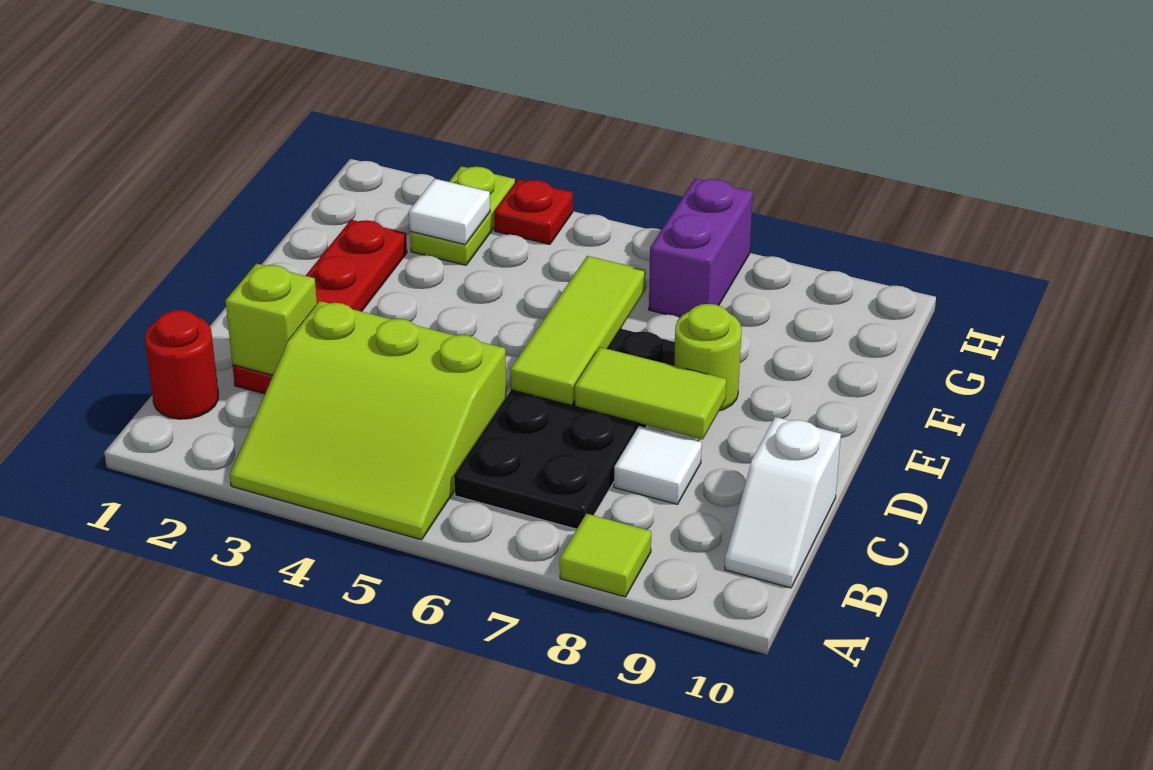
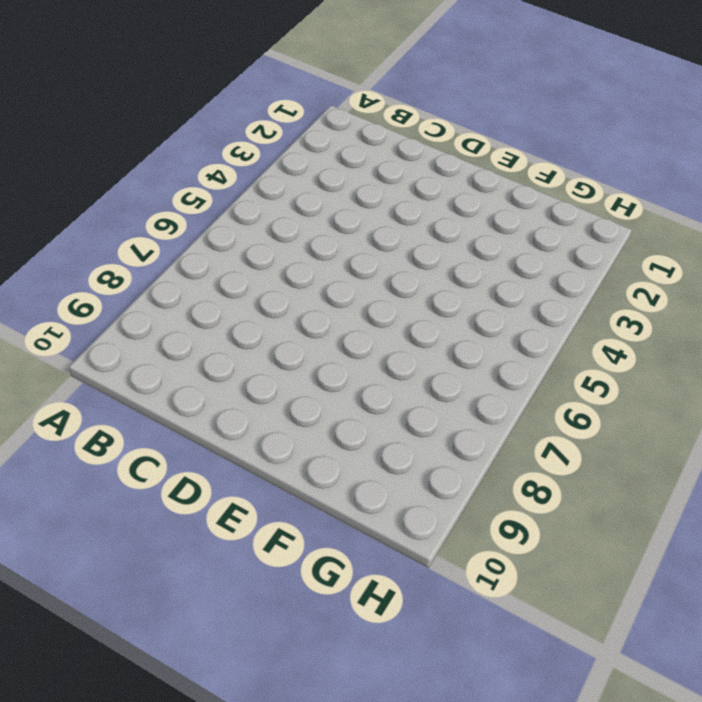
none -> lime slope A3:C5 level 1 top C
none -> lime tile A8 level 1
none -> red round brick B1 level 1

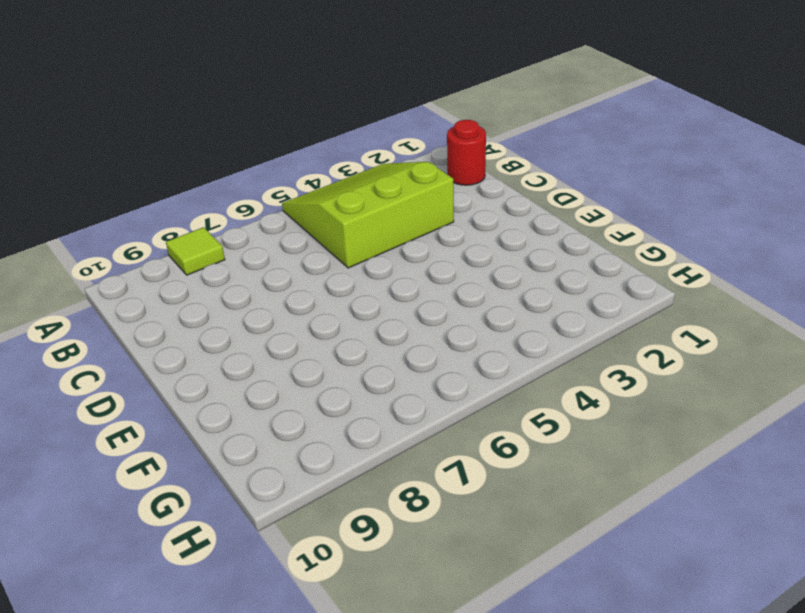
none -> black plate B6:E7 level 1
none -> white slope B10:C10 level 1 top C
none -> red plate C2:F2 level 1

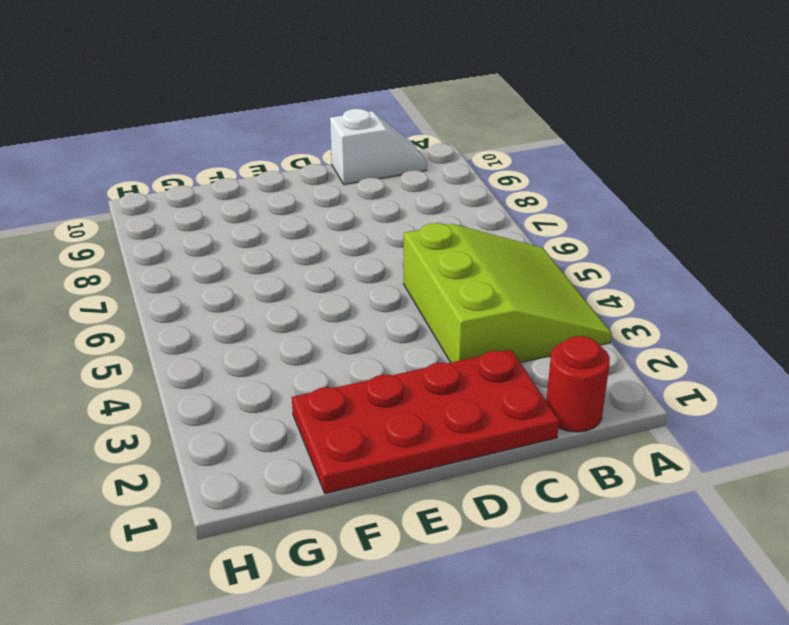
red plate C1:F2 level 1 -> red plate C2:F2 level 1
none -> lime tile A8 level 1
none -> black plate B6:E7 level 1
none -> white tile C8 level 1

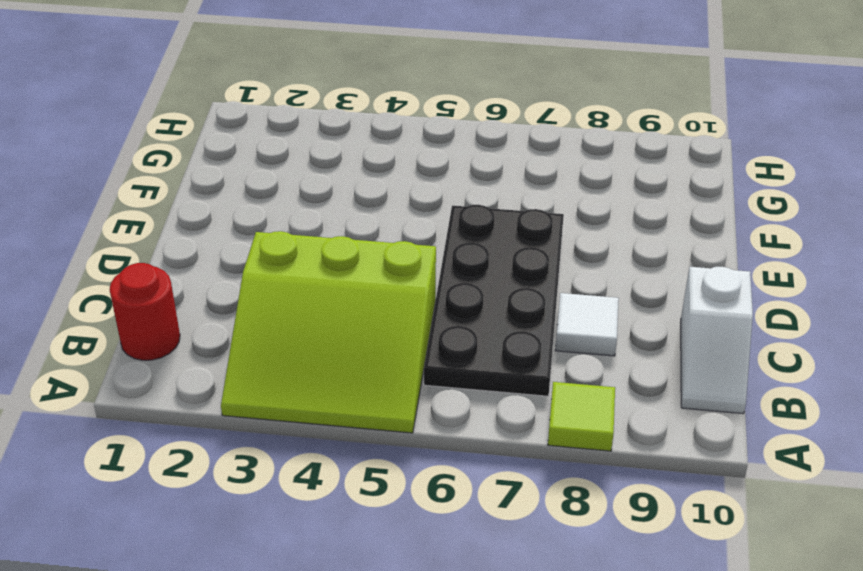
none -> red plate C2:F2 level 1
none -> lime round brick E8 level 1
none -> lime plate G3:H3 level 1

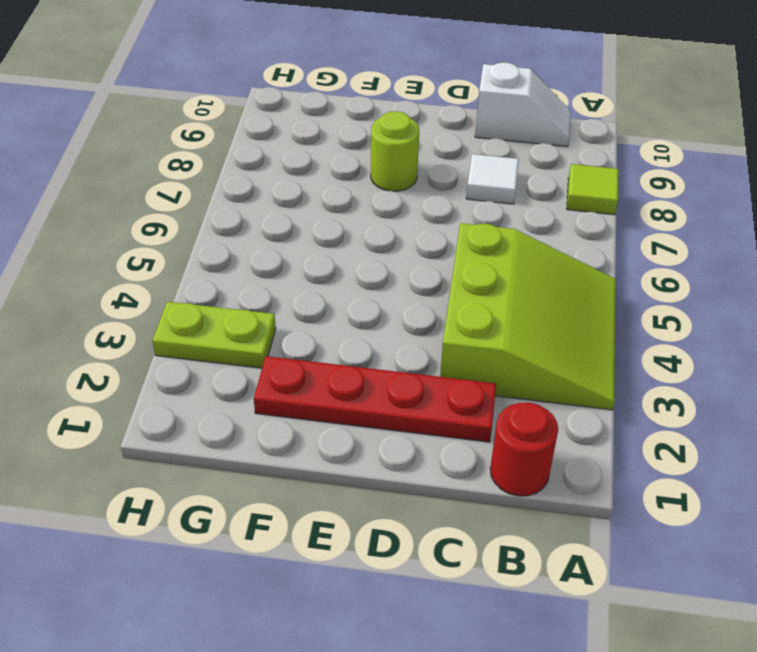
none -> black plate B6:E7 level 1
none -> purple brick G7:H7 level 1
none -> red plate H4 level 1

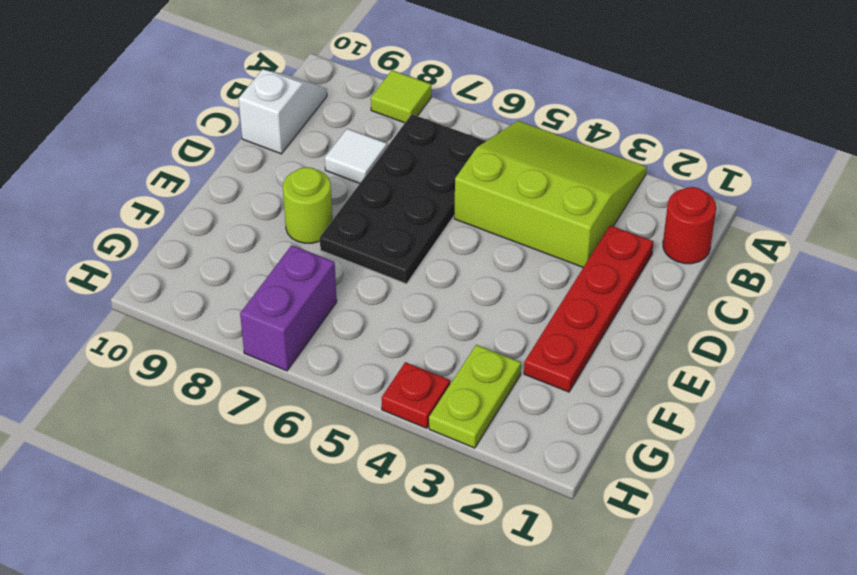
none -> lime brick C2 level 2
none -> lime tile D6:F6 level 2
none -> lime tile D7:D8 level 2

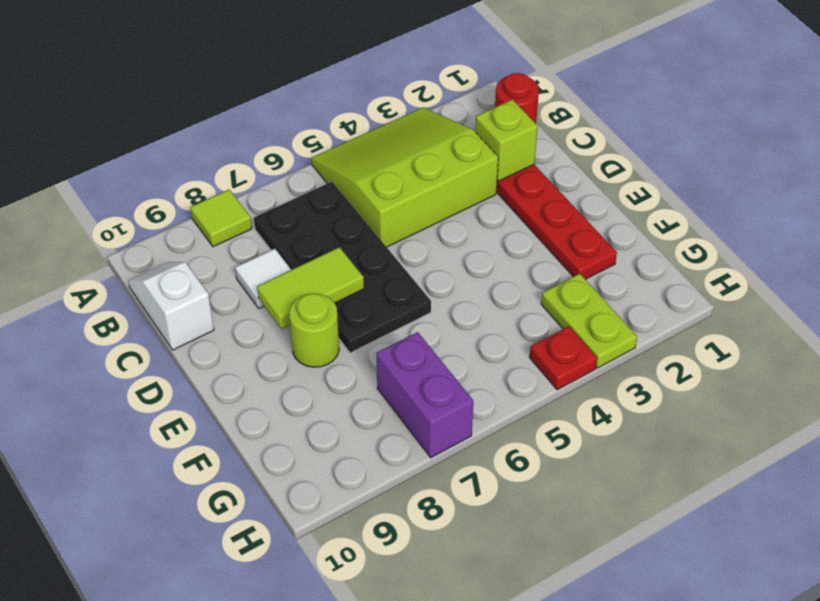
none -> lime tile D6:F6 level 2
none -> white tile G3 level 2

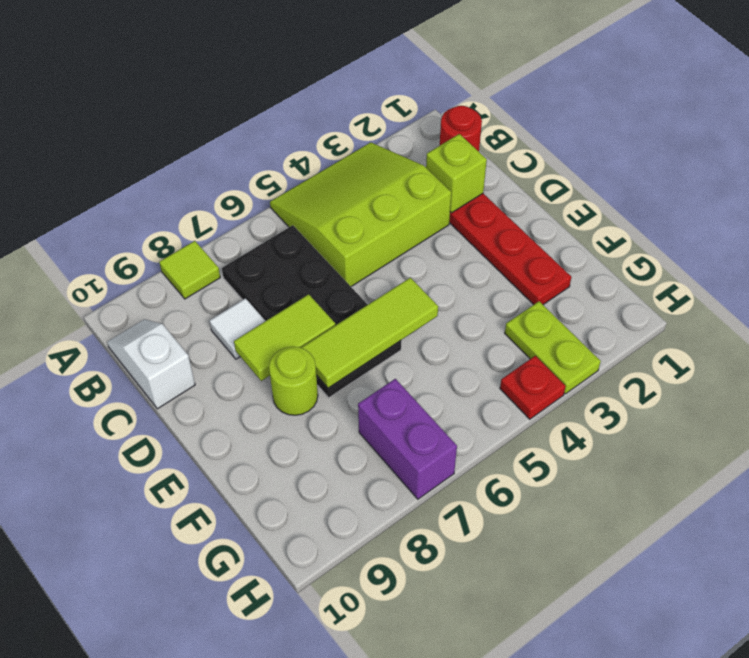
lime tile E5:E7 level 2 -> lime tile D6:F6 level 2
none -> white tile G3 level 2

